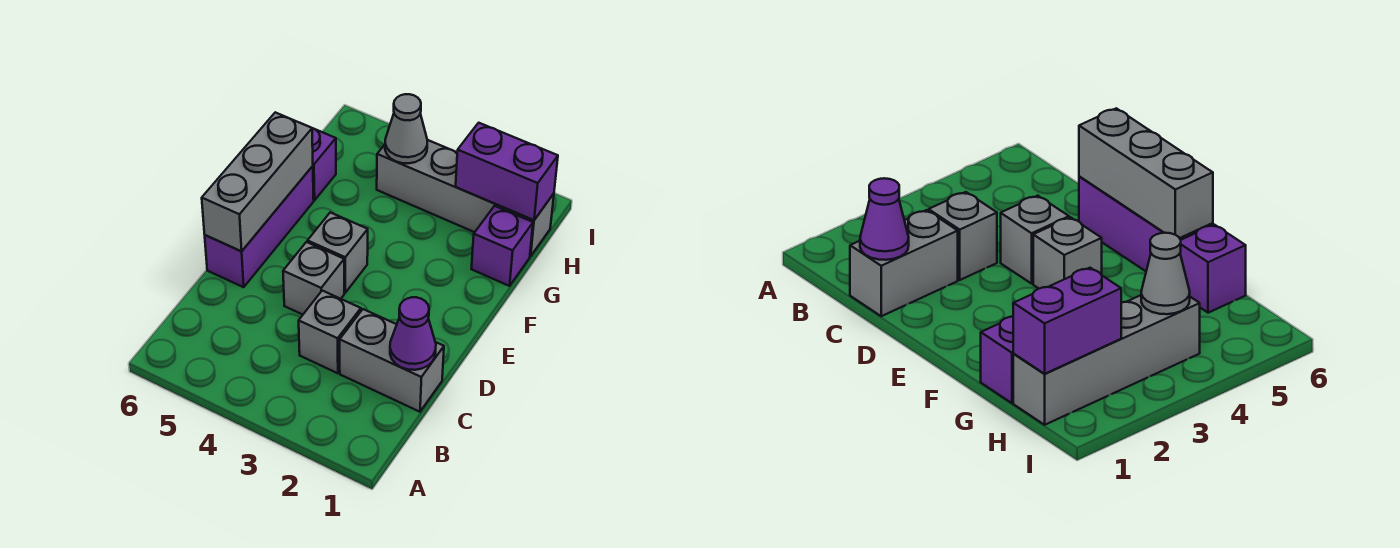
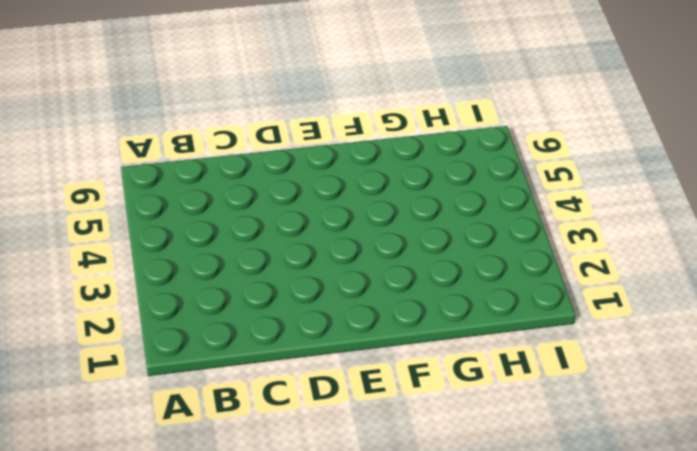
none -> grey brick C1:C2 level 1
none -> grey brick C3 level 1
none -> grey brick D4 level 1

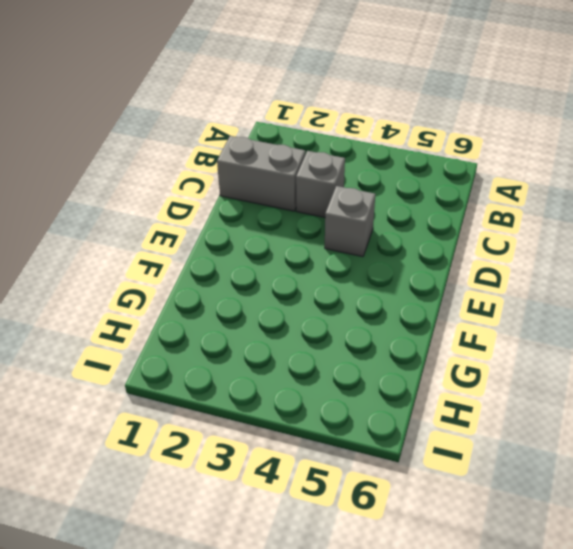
none -> purple brick D6:F6 level 1
none -> grey brick E4 level 1
none -> purple brick G1 level 1

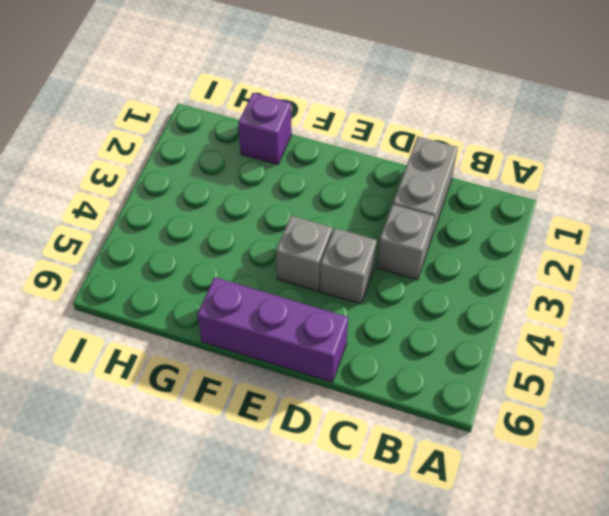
none -> purple brick G6 level 1
none -> grey brick H1:H4 level 1
none -> purple cone C1 level 2

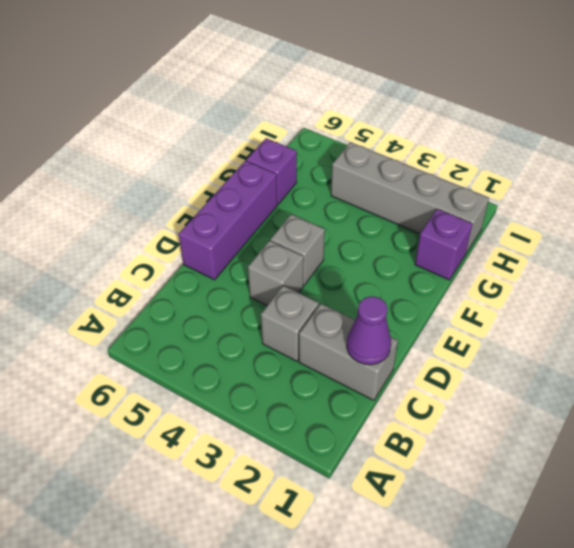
none -> grey brick D6:F6 level 2
none -> purple brick H1:H2 level 2
none -> grey cone H4 level 2

